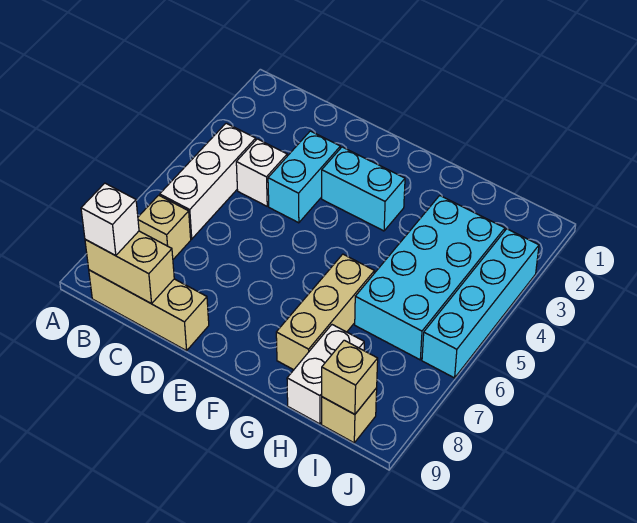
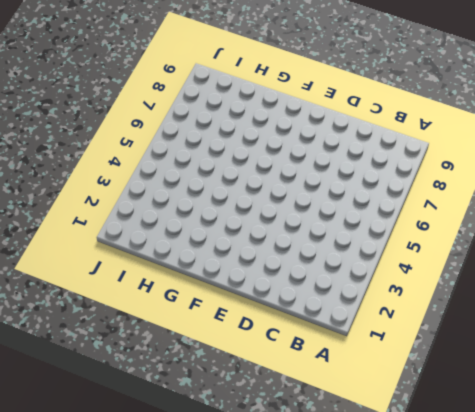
none -> white brick B4:B6 level 1
none -> tan brick B7 level 1
none -> tan brick B9:D9 level 1

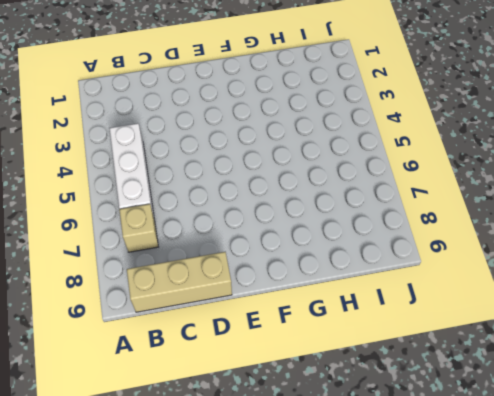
none -> white brick C4 level 1
none -> cyan brick D3:D4 level 1
none -> cyan brick E3:F3 level 1

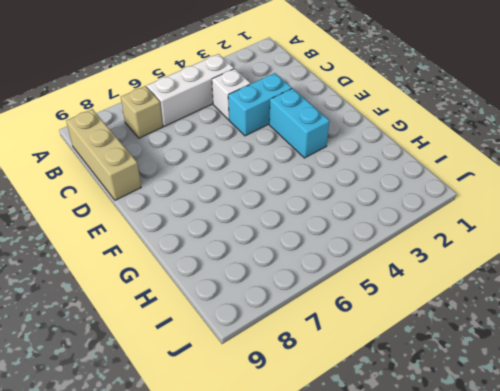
none -> tan brick G6:G8 level 1
none -> cyan brick H3:I6 level 1
none -> white brick H8:H9 level 1

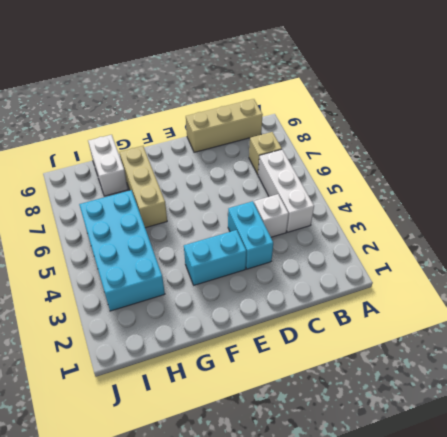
none -> tan brick I9 level 1
none -> cyan brick J3:J6 level 1
none -> tan brick B9:C9 level 2

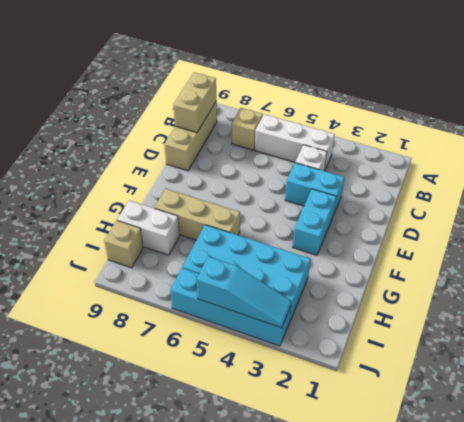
cyan slope J3:J5 level 2 top 5 -> none
none -> tan brick I9 level 2
none -> white brick B9 level 3

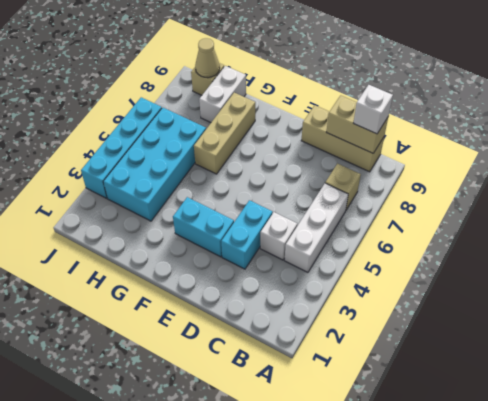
tan cone I9 level 2 -> tan brick I9 level 2

